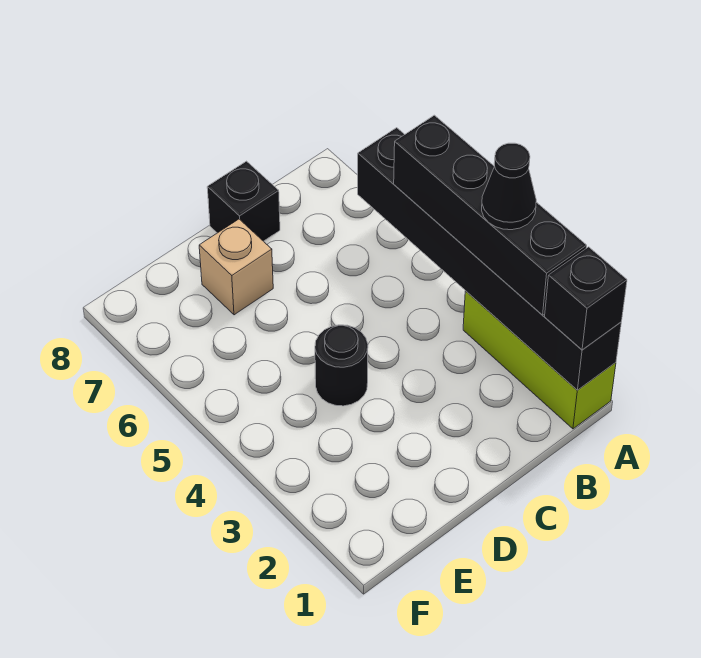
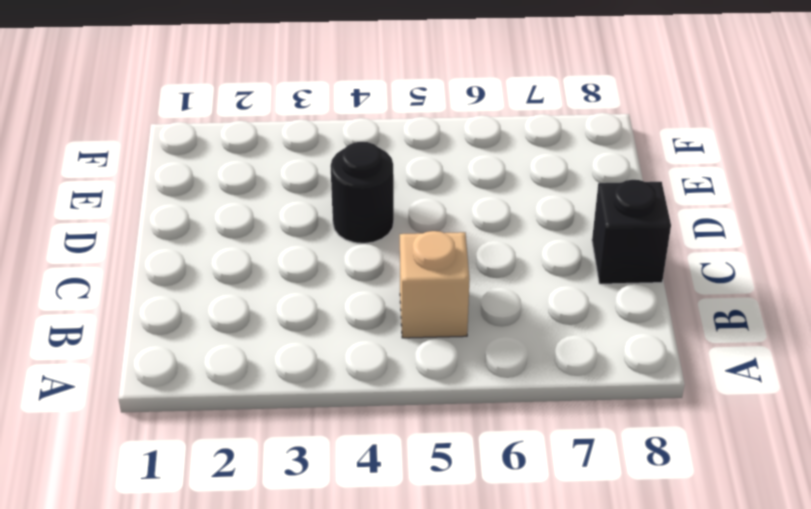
tan brick B5 level 1 -> tan brick D7 level 1
none -> lime brick A1:A3 level 1
none -> black brick A1:A6 level 2

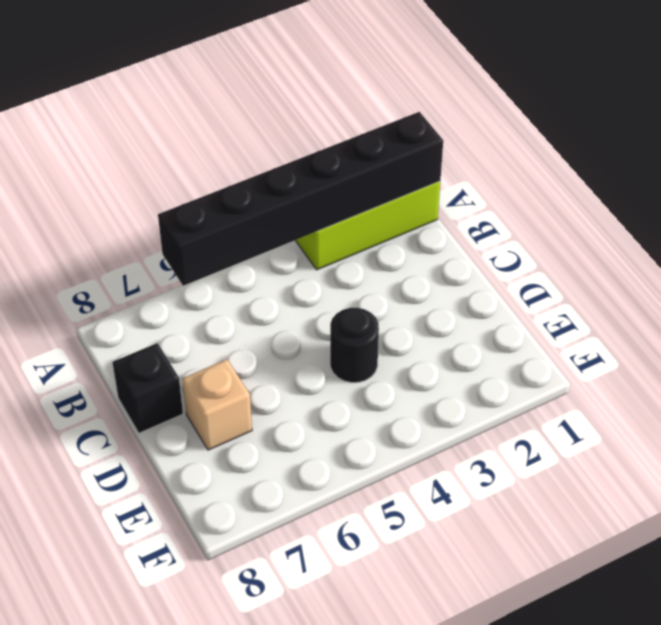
none -> black brick A1 level 3
none -> black brick A2:A5 level 3

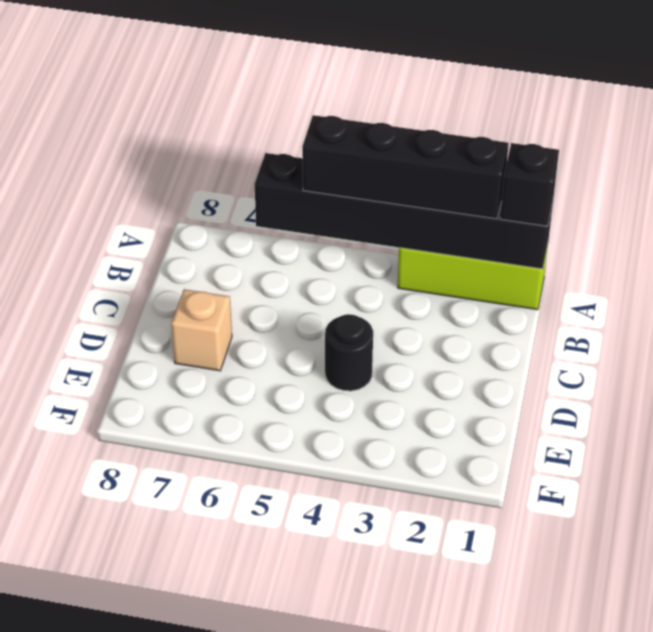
none -> black brick C8 level 1
none -> black cone A3 level 4

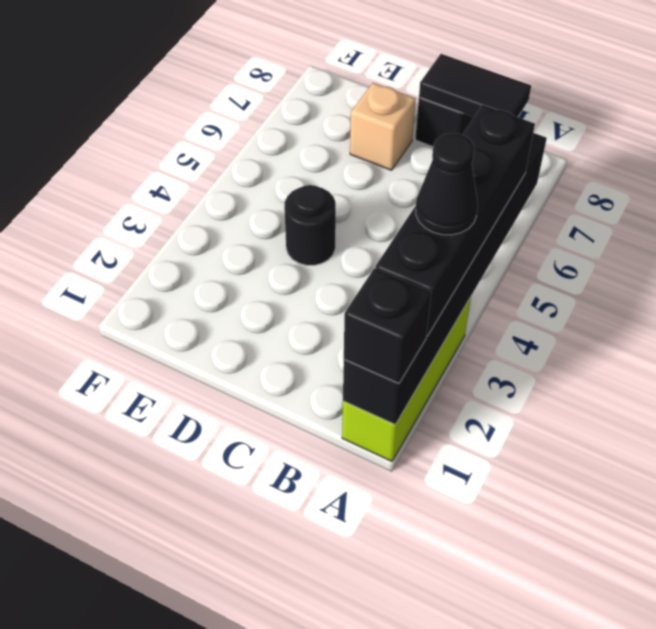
black tile B8:C8 level 2 -> none

